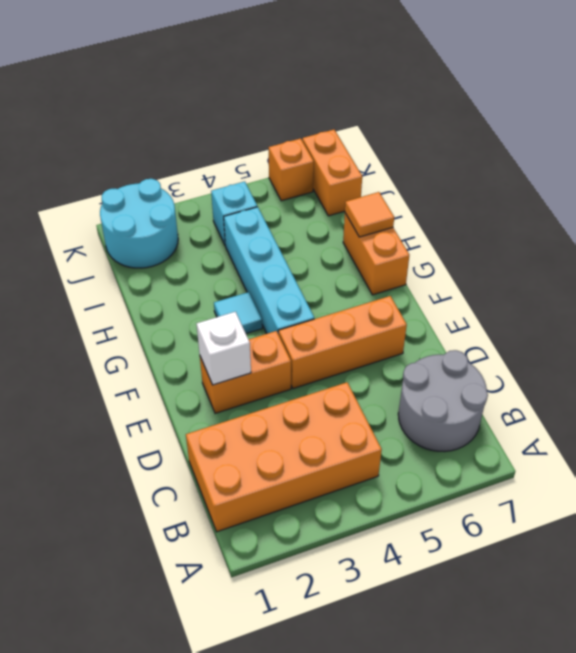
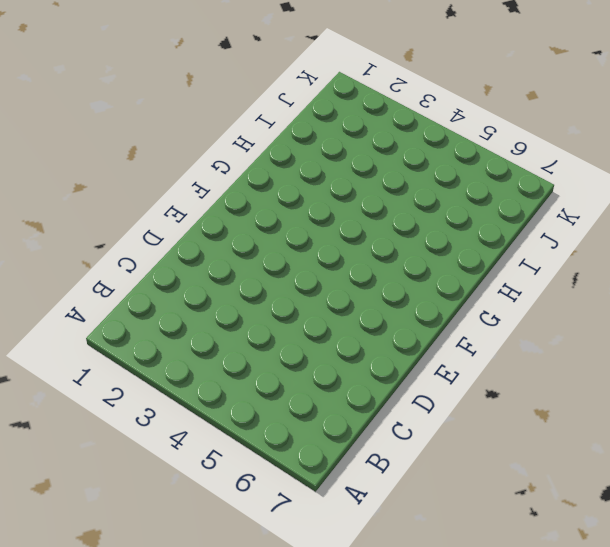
none -> orange brick B1:C4 level 1
none -> grey round brick B6:C7 level 1
none -> orange brick E2:E3 level 1

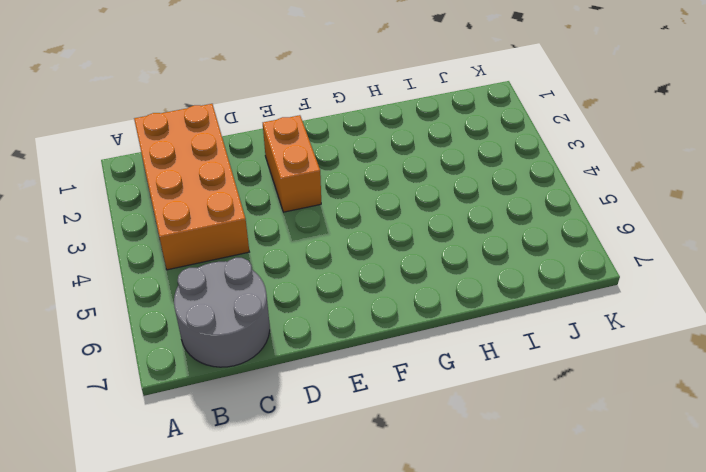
none -> orange brick E4:E6 level 1
none -> cyan brick F4:I4 level 1
none -> cyan tile G3 level 1

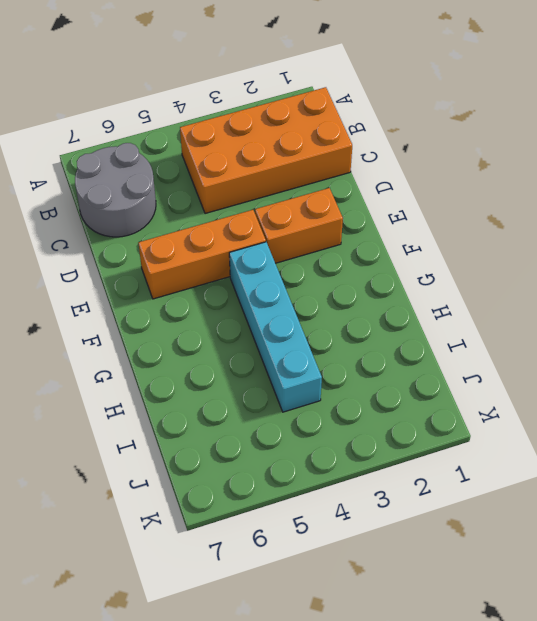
none -> cyan tile G3 level 1
none -> orange brick G7:H7 level 1
none -> cyan round brick J1:K2 level 1

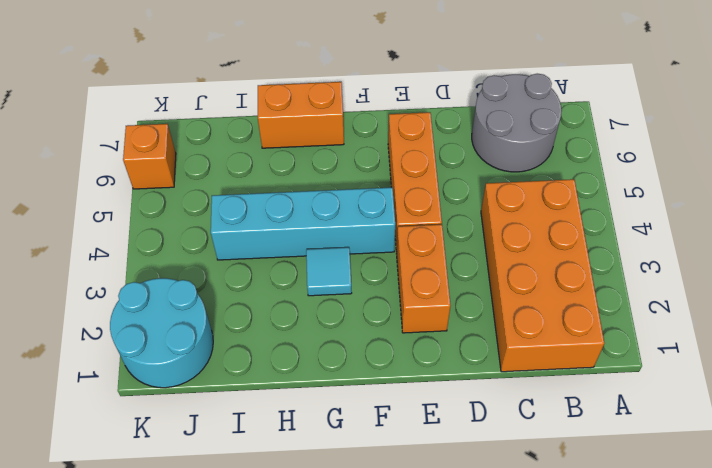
none -> cyan brick J4 level 1
none -> orange brick J7:K7 level 1
none -> white brick E2 level 2

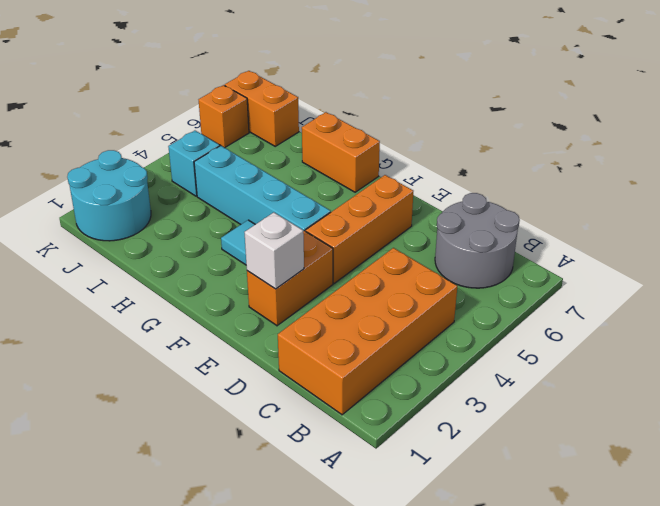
none -> orange tile H7 level 2

